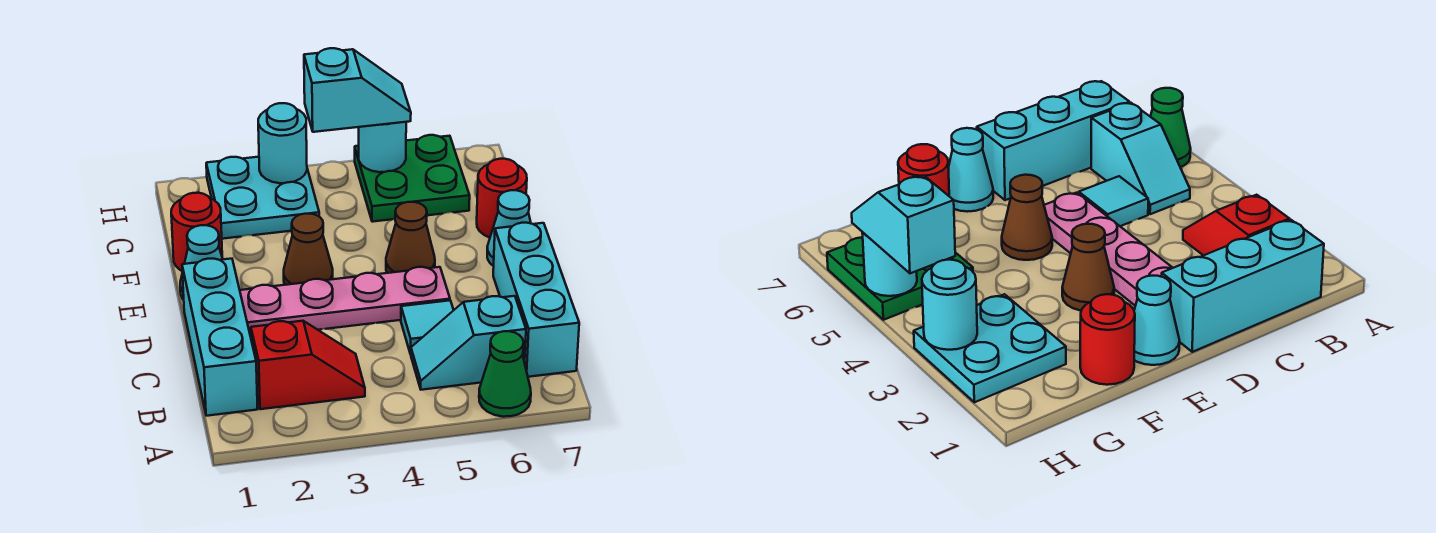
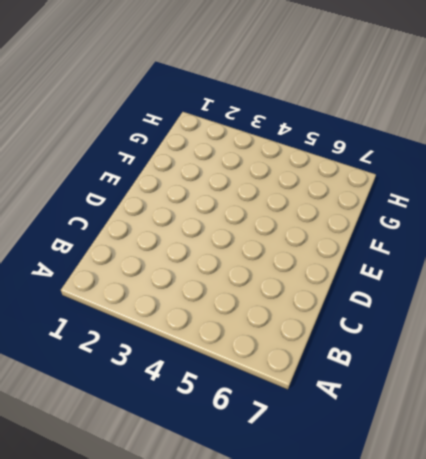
none -> green cone A6 level 1
none -> cyan brick B1:D1 level 1
none -> red slope B2:B3 level 1 top 2

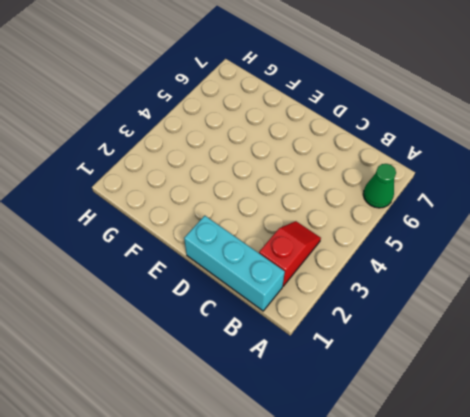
none -> cyan slope B5:B6 level 1 top 6
none -> cyan brick B7:D7 level 1
none -> cyan tile C5 level 1

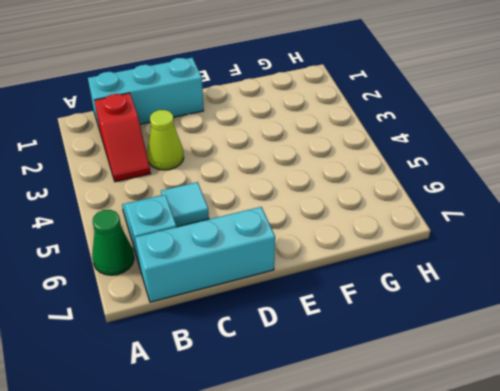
lime cone C3 level 1 -> none
none -> pink plate D2:D5 level 1
none -> cyan cone E1 level 1
none -> brown cone E3 level 1

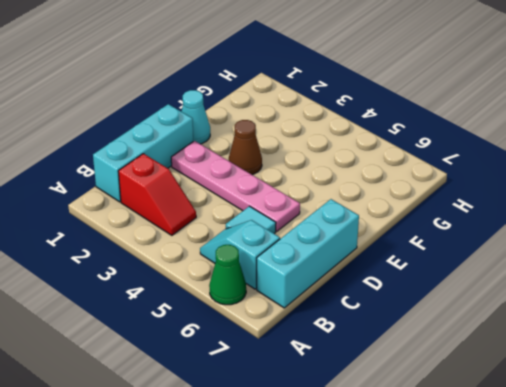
none -> brown cone E5 level 1
none -> cyan cone E7 level 1
none -> red round brick F1 level 1

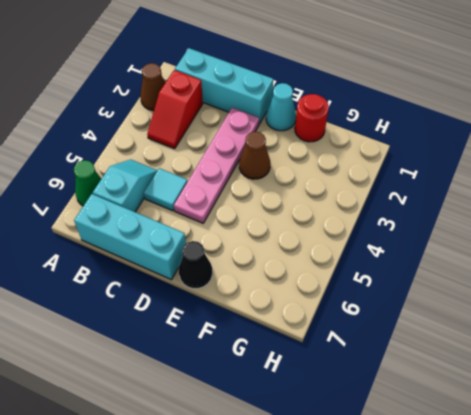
brown cone A2 level 1 -> brown cone E5 level 1
black cone E7 level 1 -> cyan cone E7 level 1
none -> red round brick F7 level 1
none -> cyan plate G2:H3 level 1
none -> green plate G5:H6 level 1

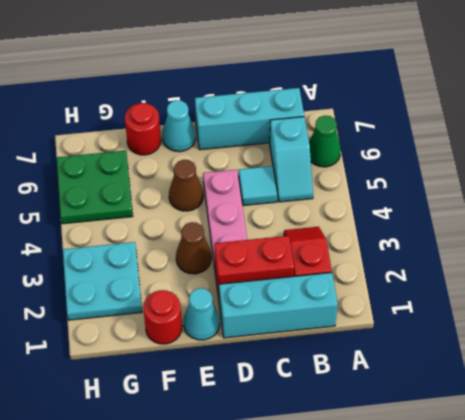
red brick C2:D2 level 2 -> none
none -> cyan round brick H3 level 2
none -> cyan round brick H5 level 2
none -> cyan slope H4:H5 level 3 top 4

